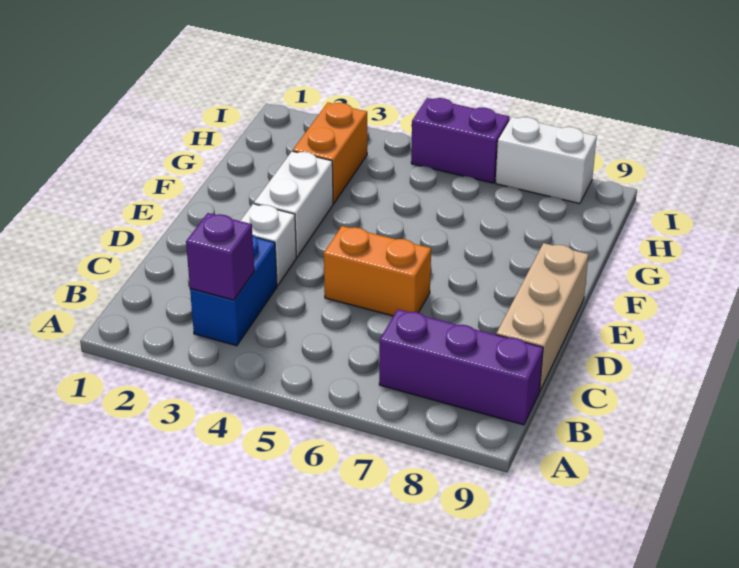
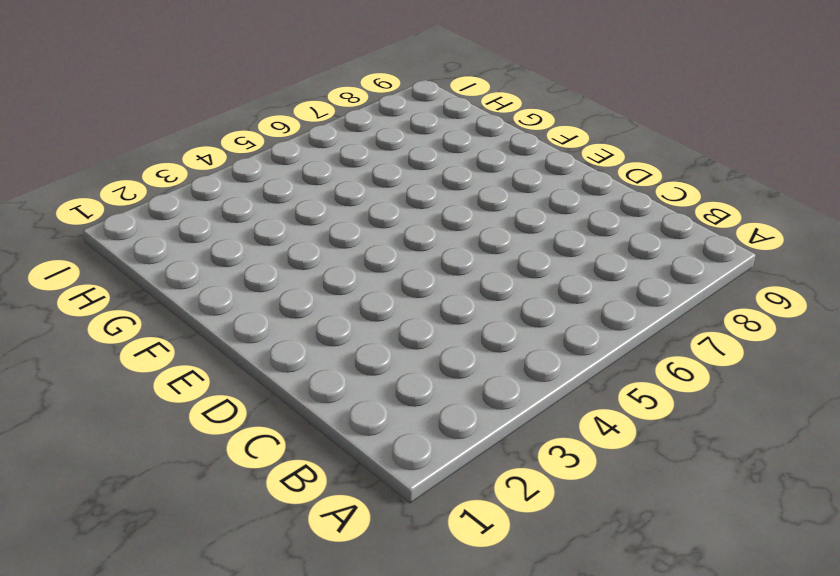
none -> blue brick B3:C3 level 1
none -> purple brick B7:B9 level 1

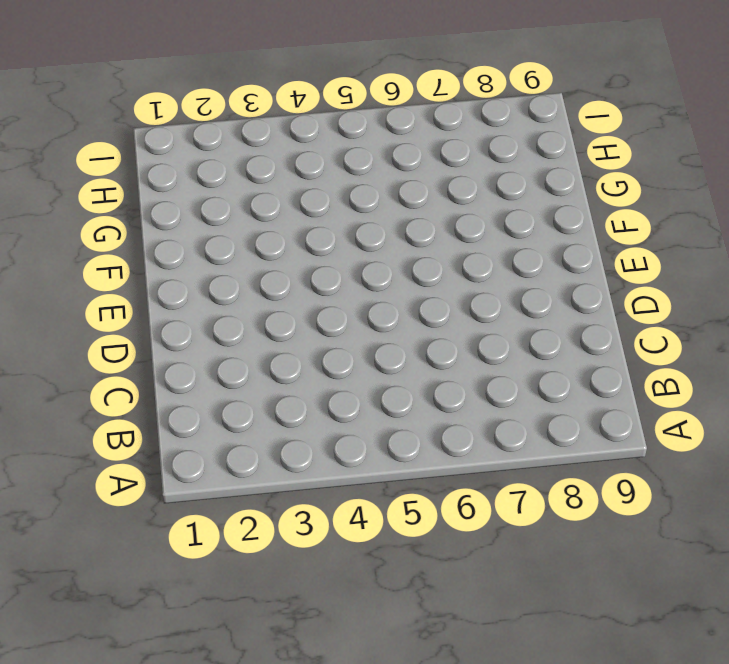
none -> blue brick B3:C3 level 1
none -> purple brick B7:B9 level 1

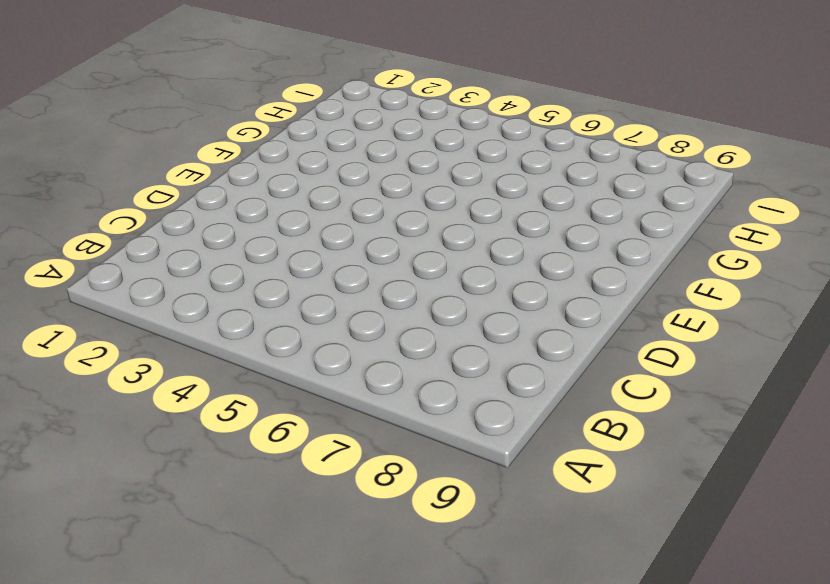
none -> blue brick B3:C3 level 1
none -> purple brick B7:B9 level 1

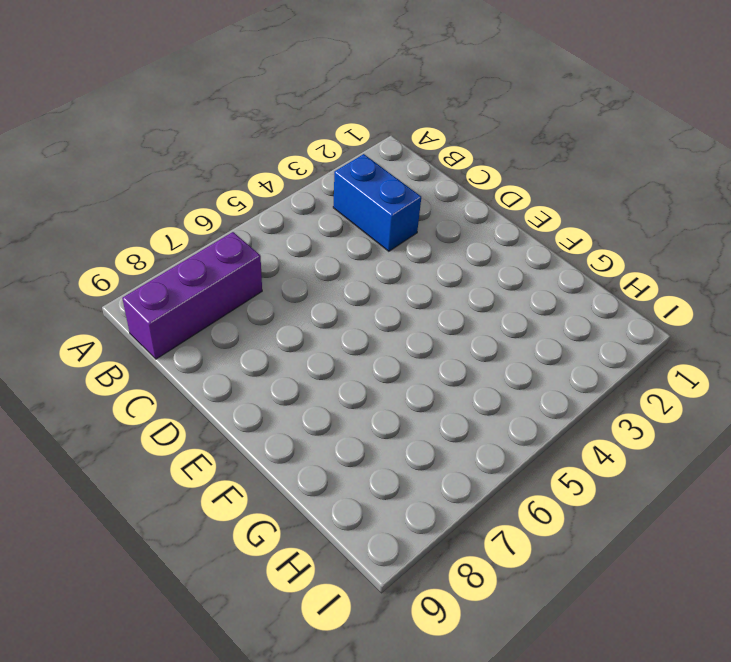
none -> tan brick C9:E9 level 1
none -> white brick D3 level 1

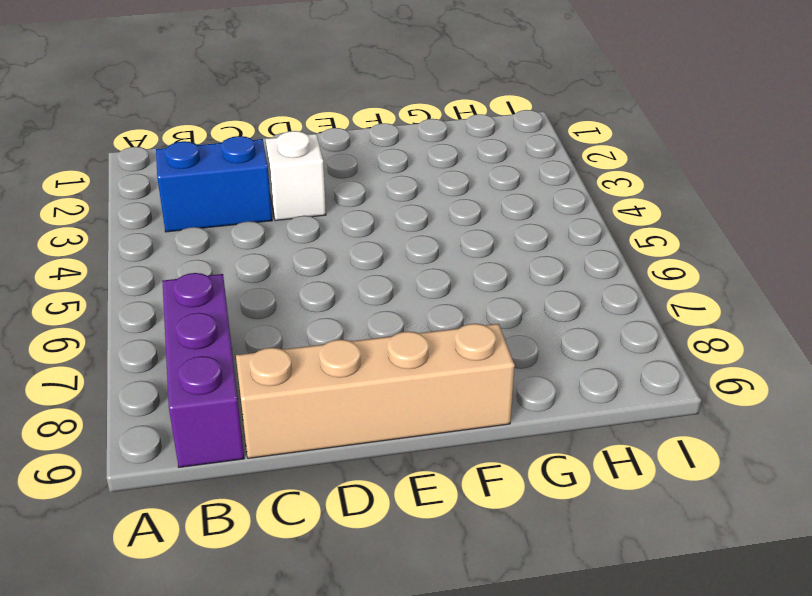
tan brick C9:F9 level 1 -> tan brick C9:E9 level 1
none -> orange brick D5:D6 level 1
none -> white brick E3:F3 level 1

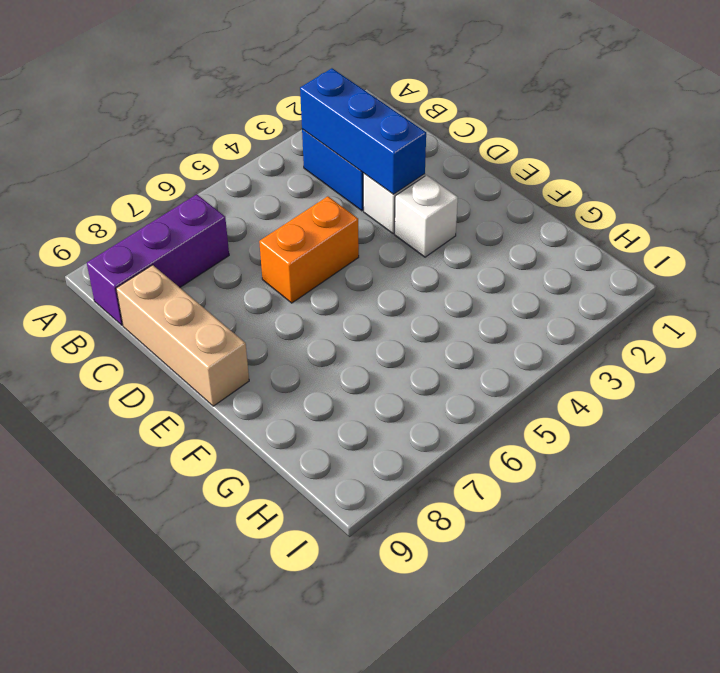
blue brick B3:D3 level 2 -> purple brick B3 level 2
white brick E3 level 1 -> white brick E3:F3 level 1
none -> orange brick G3:H3 level 1
none -> purple brick I5:I6 level 1

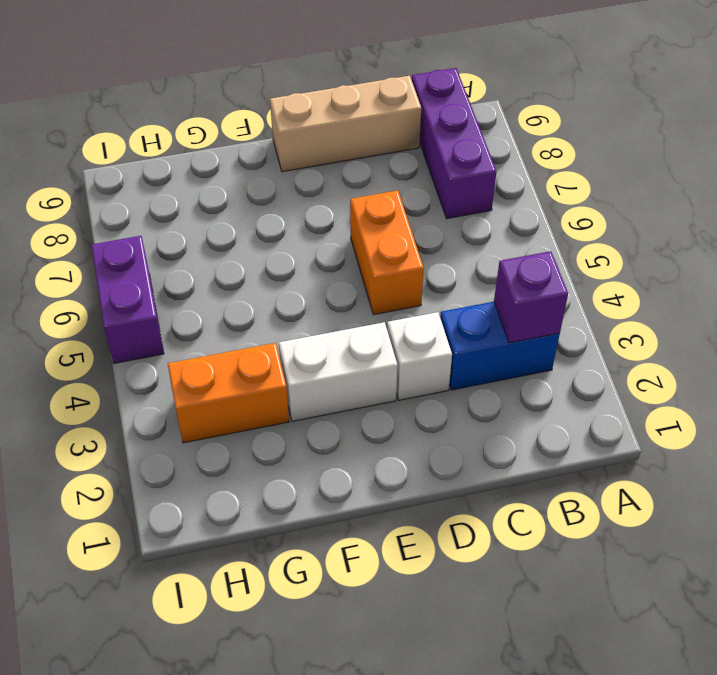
none -> white brick I7:I8 level 1

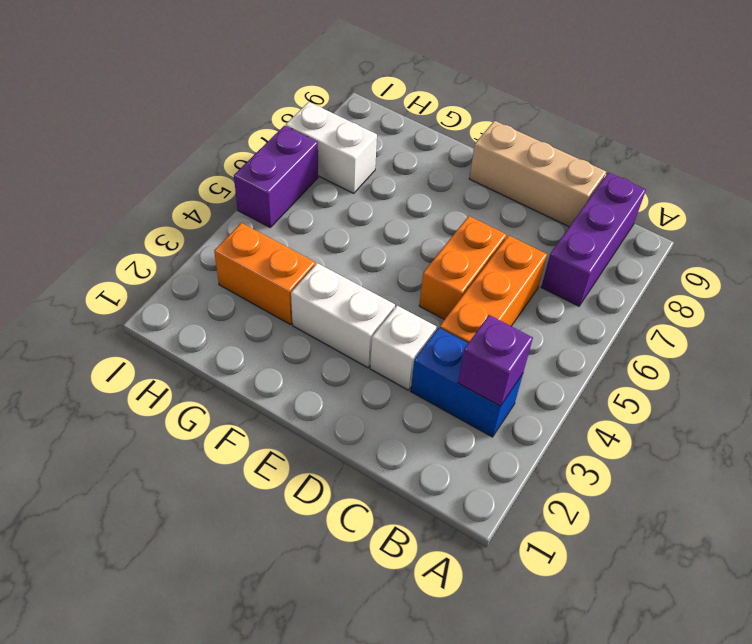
orange brick C4:C6 level 1 -> none
white brick H7:I7 level 1 -> white brick I7:I8 level 1

